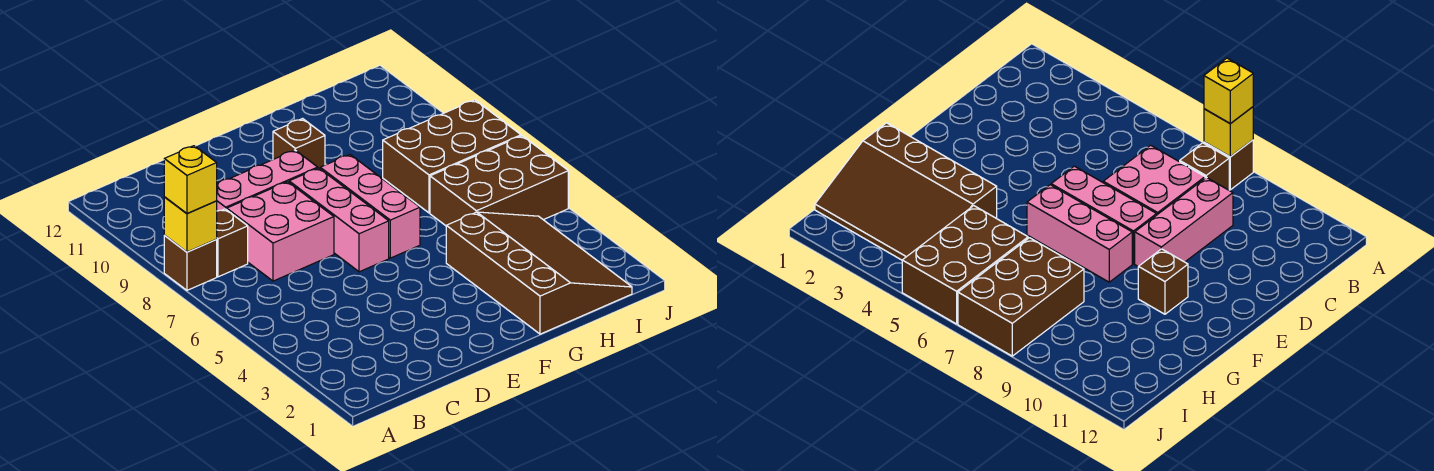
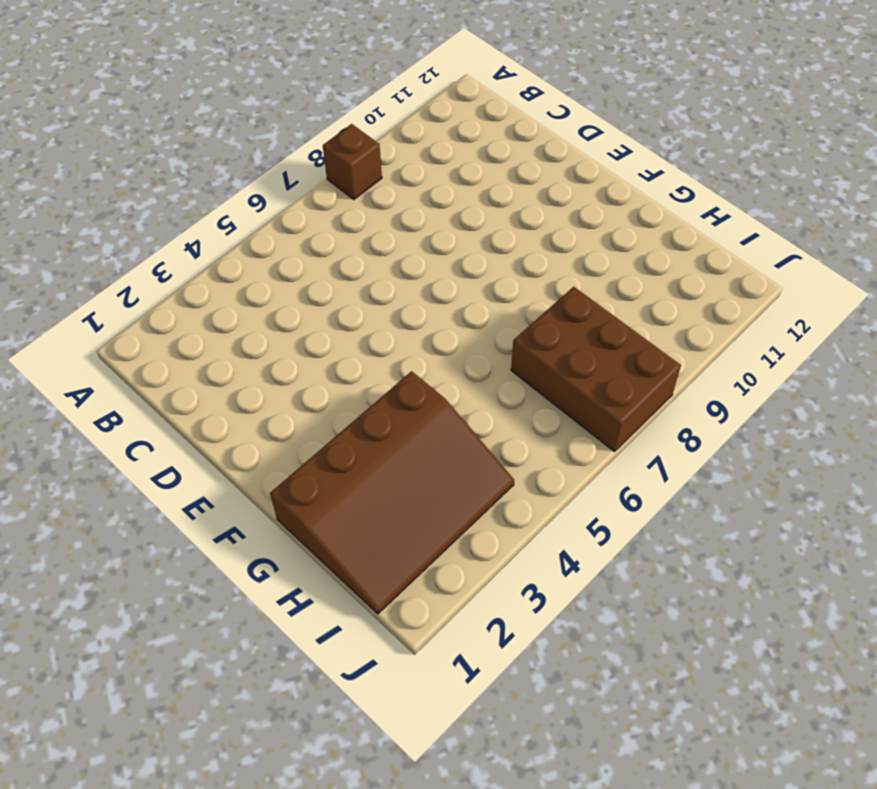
none -> brown brick B8 level 1
none -> pink brick C7:D8 level 1
none -> pink brick C9:E9 level 1

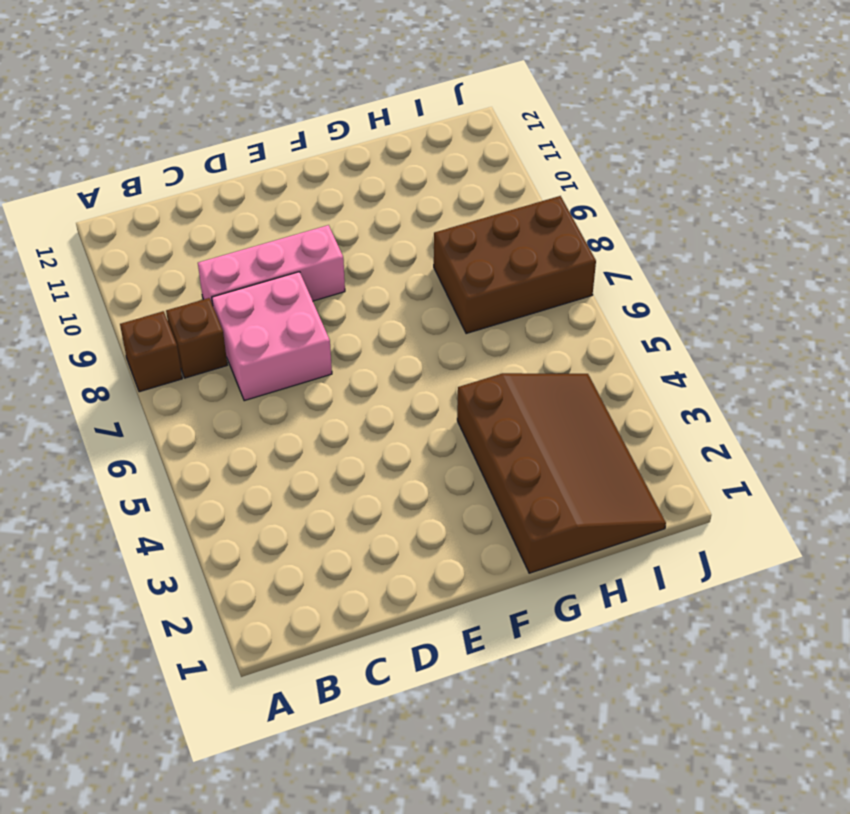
none -> pink brick E6:E8 level 1
none -> pink brick F6:F8 level 1
none -> brown brick F10 level 1

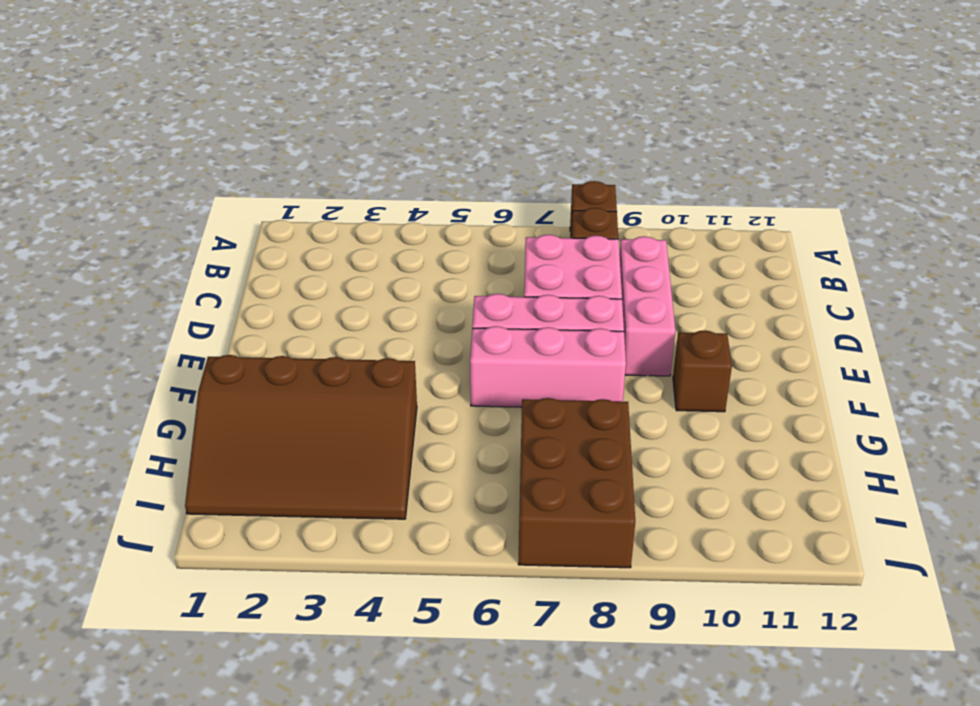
none -> brown brick H5:J6 level 1
none -> yellow brick A8 level 2
none -> yellow brick A8 level 3

